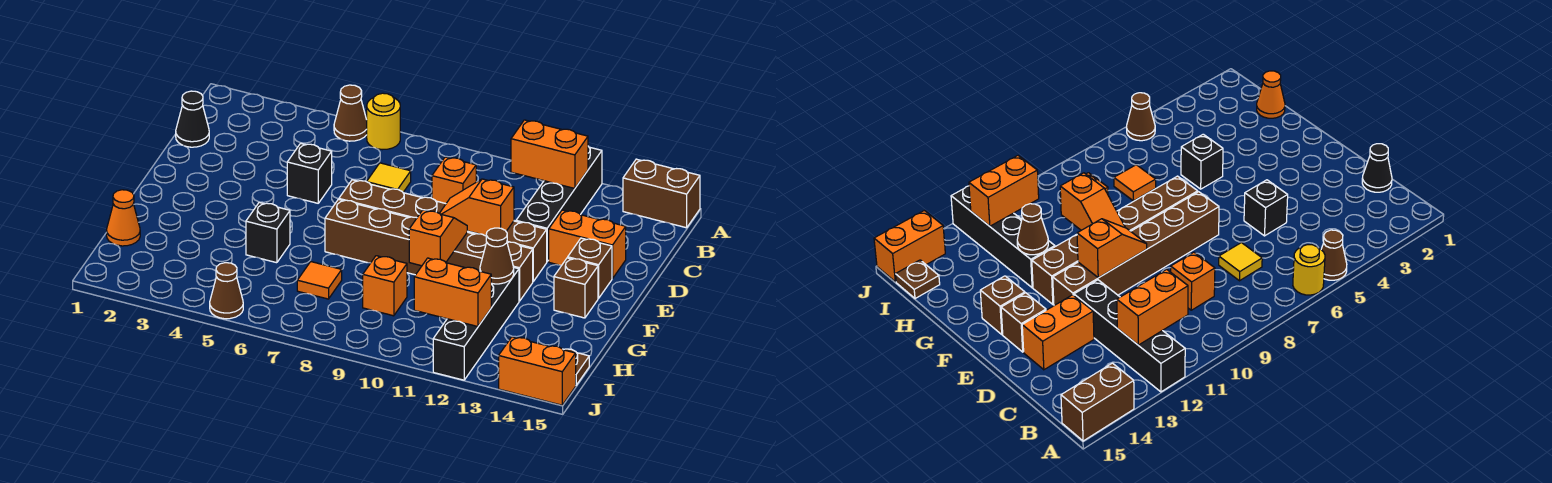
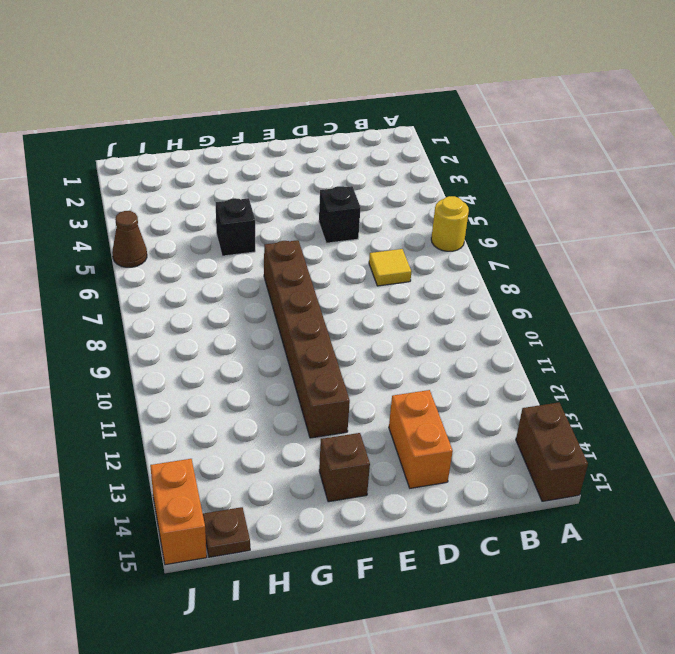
none -> brown cone A5 level 1
none -> black brick A12:D12 level 1
none -> black cone C1 level 1

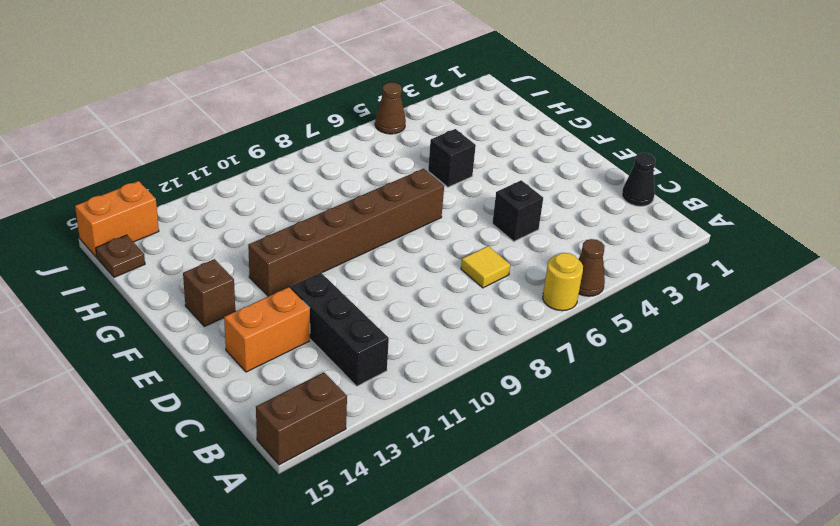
black brick B12:D12 level 1 -> black brick A12:D12 level 1
none -> orange brick C9 level 1
none -> brown brick E7:E12 level 1
none -> brown brick E14 level 1

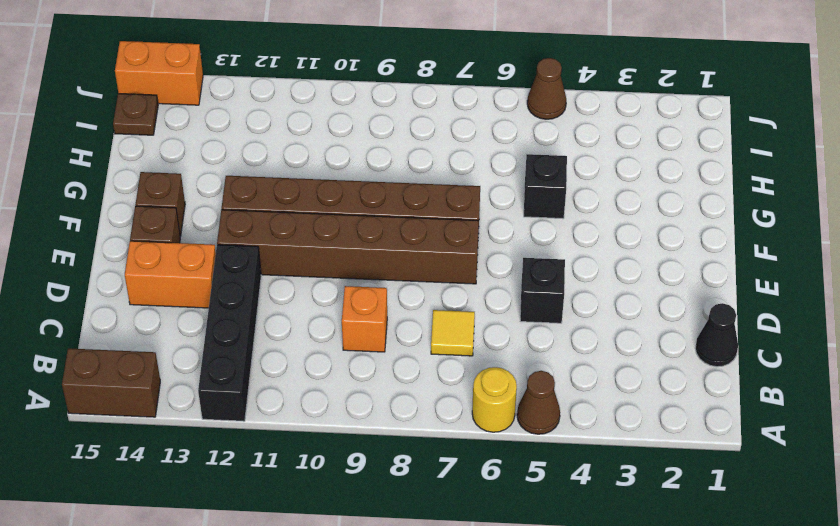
none -> black brick G12:J12 level 1
none -> orange cone H1 level 1
none -> orange tile H7 level 1

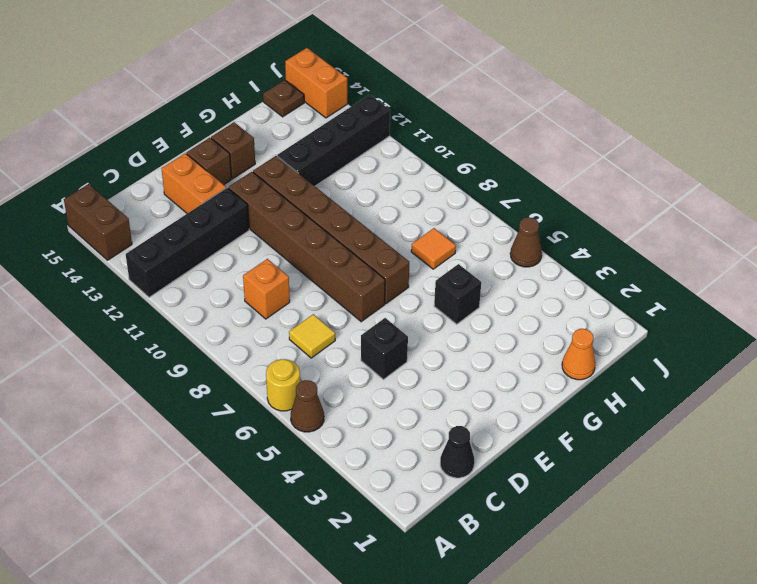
none -> orange brick H9 level 1
none -> orange brick B11:B12 level 2
none -> orange slope E10:E11 level 2 top 11

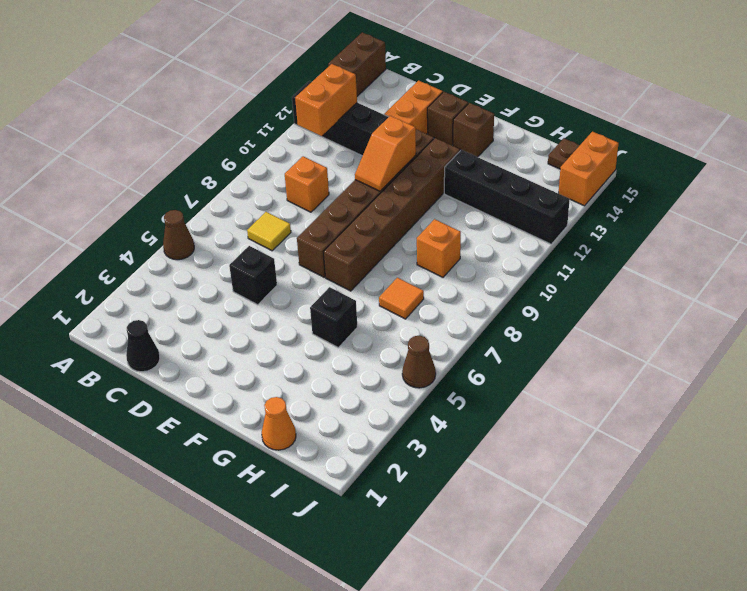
none -> yellow round brick A6 level 1
none -> orange slope F10:G10 level 2 top G
none -> brown cone G12 level 2

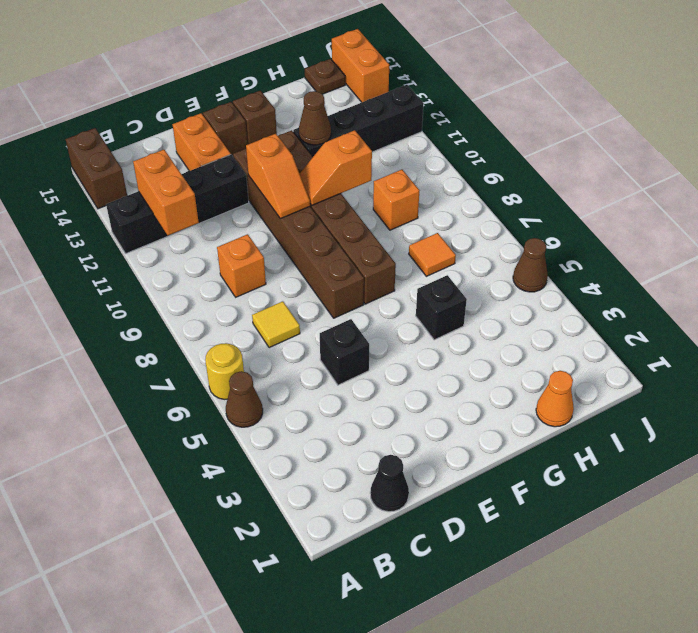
none -> orange brick I11:I12 level 2

